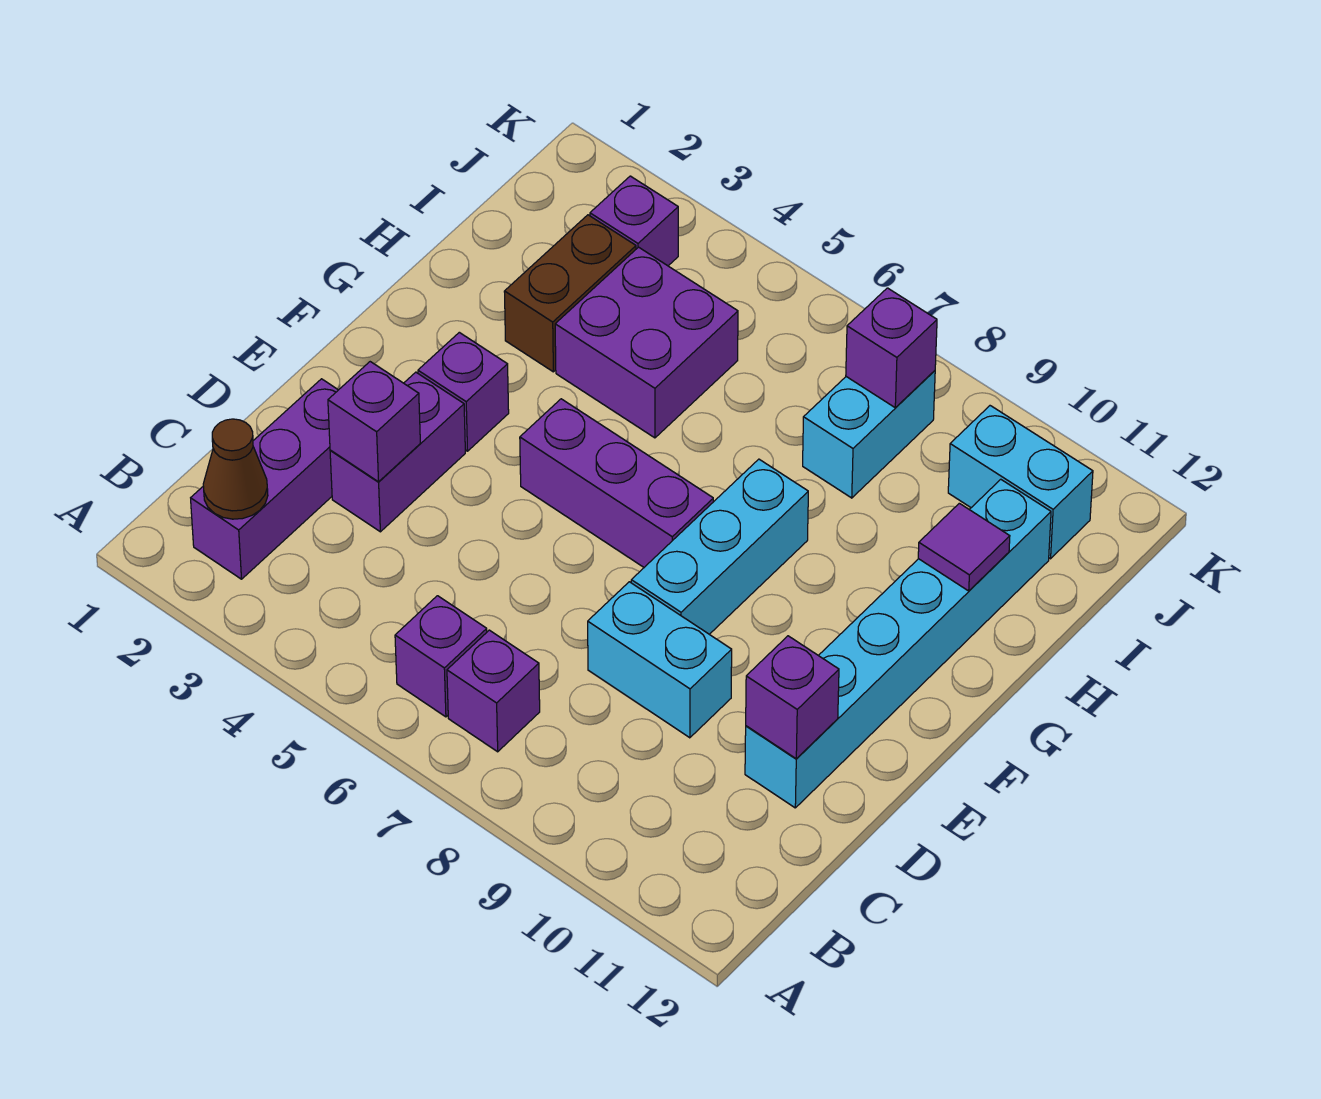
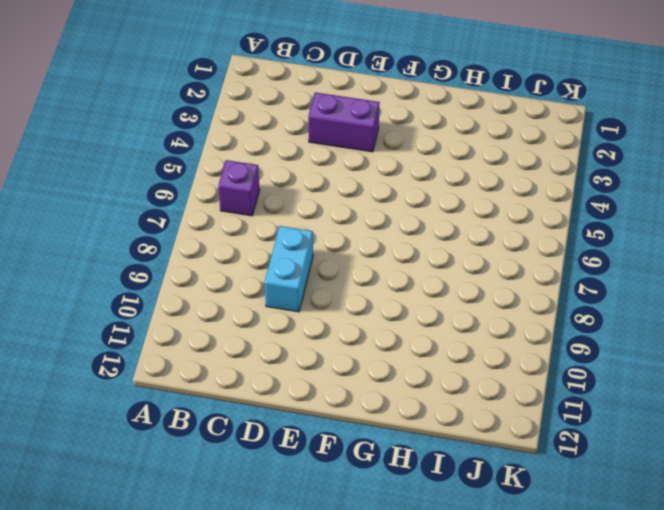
none -> purple brick B2:D2 level 1
none -> purple brick B7 level 1
none -> cyan brick D11:I11 level 1

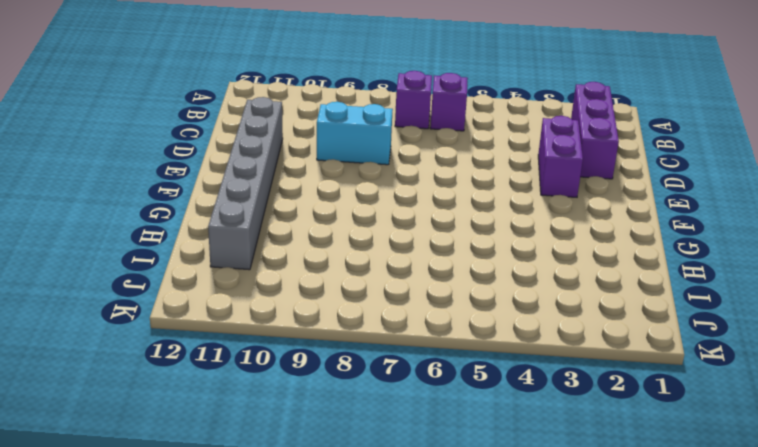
grey brick D11:I11 level 1 -> cyan brick D11:I11 level 1
none -> cyan brick E8:G8 level 1
none -> purple brick F3 level 1
none -> purple brick F5:F7 level 1

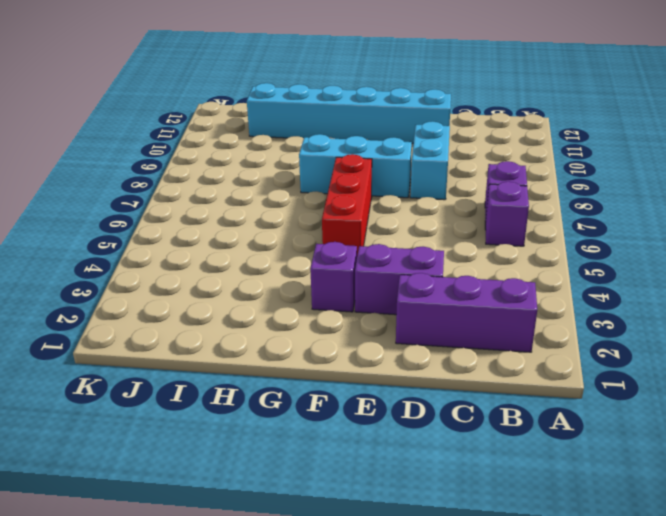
red brick F5:F7 level 1 -> purple brick F5:F7 level 1
none -> brown brick H3:I3 level 1
none -> purple brick H4:I5 level 1
none -> cyan brick I8:J8 level 1

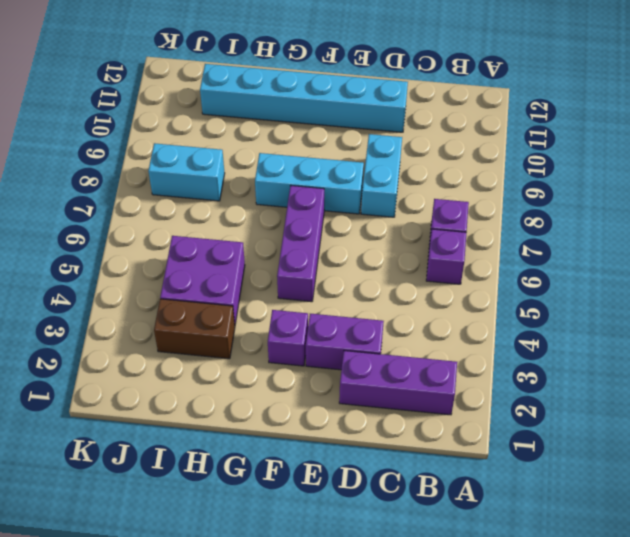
none -> purple brick J3 level 1
none -> cyan brick J10:J11 level 1
none -> brown cone B2 level 2

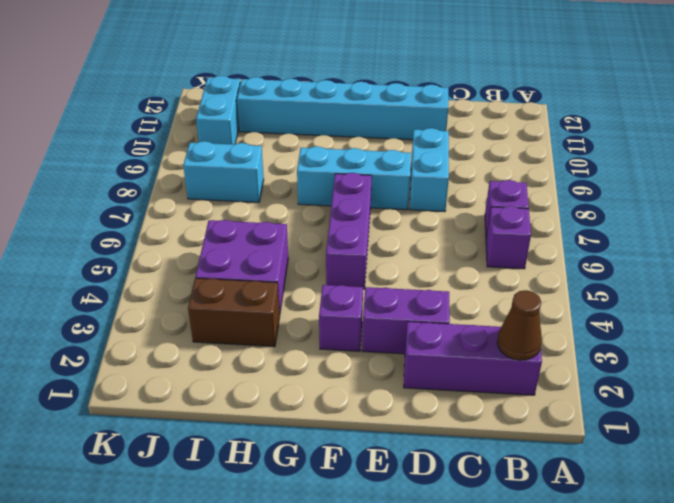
none -> purple brick J3 level 1
none -> purple brick D3 level 2
none -> purple brick D11 level 2

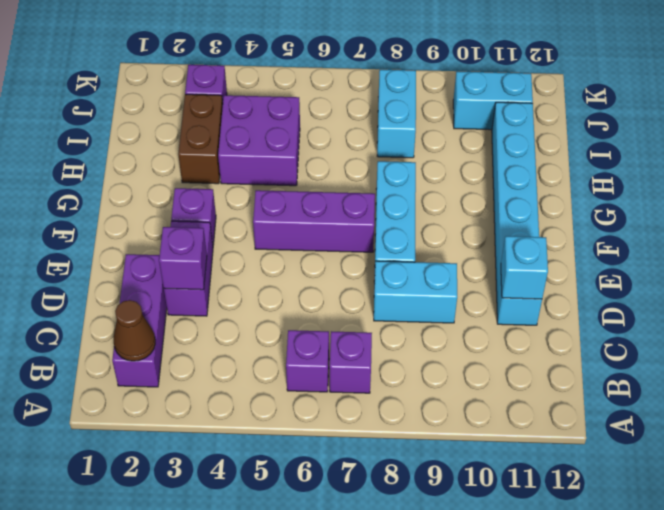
cyan brick D11 level 2 -> purple brick D11 level 2
none -> purple tile H11 level 2
none -> purple brick J8 level 2

